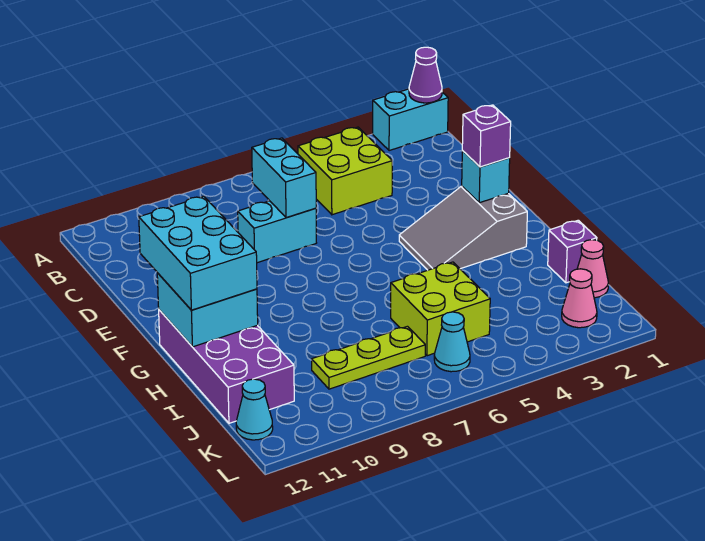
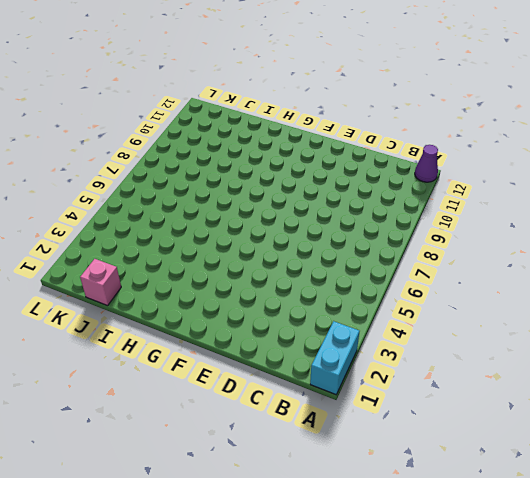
purple cone A12 level 1 -> purple cone A1 level 2
pink brick J1 level 1 -> pink cone J1 level 1
none -> lime brick B4:C5 level 1
none -> cyan brick D7:D8 level 1
none -> grey slope F2:G4 level 1 top 2

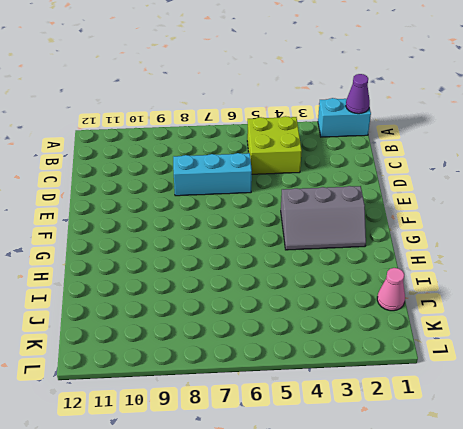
cyan brick D6:D8 level 1 -> cyan brick D7:D8 level 1
grey slope F2:G4 level 1 top F -> grey slope F2:G4 level 1 top 2
none -> purple brick G11:J12 level 1
none -> purple brick I1 level 1
none -> lime brick I5:J6 level 1

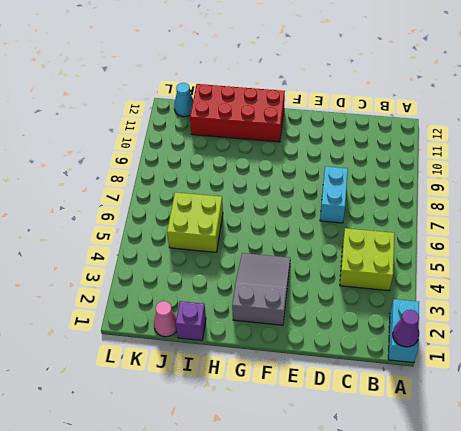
red brick G11:J12 level 1 -> purple brick G11:J12 level 1
none -> lime plate J7:J9 level 1
none -> pink cone K2 level 1
none -> cyan cone K6 level 1

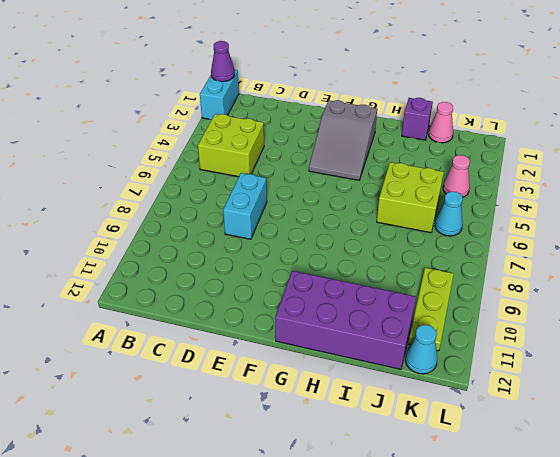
pink cone K4 level 1 -> pink cone K2 level 1
lime plate K9:K11 level 1 -> lime plate J7:J9 level 1
none -> cyan brick C7:D7 level 2
none -> cyan brick F2 level 2
none -> cyan brick G11:H12 level 2

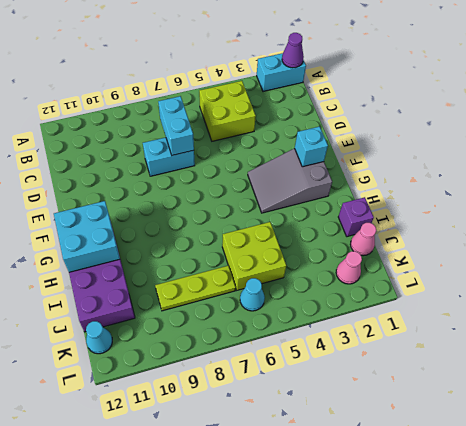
none -> purple brick F2 level 3
none -> cyan brick F11:H12 level 3

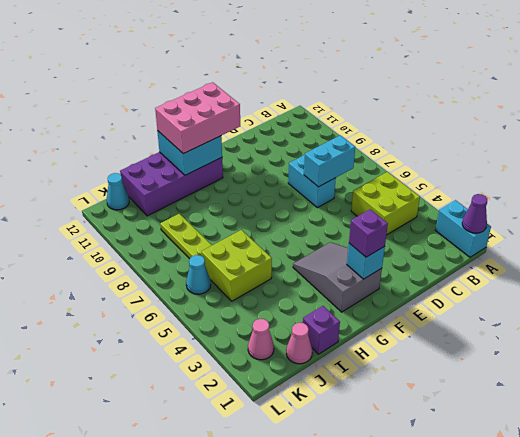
pink brick F11:H12 level 3 -> cyan brick F11:H12 level 3

